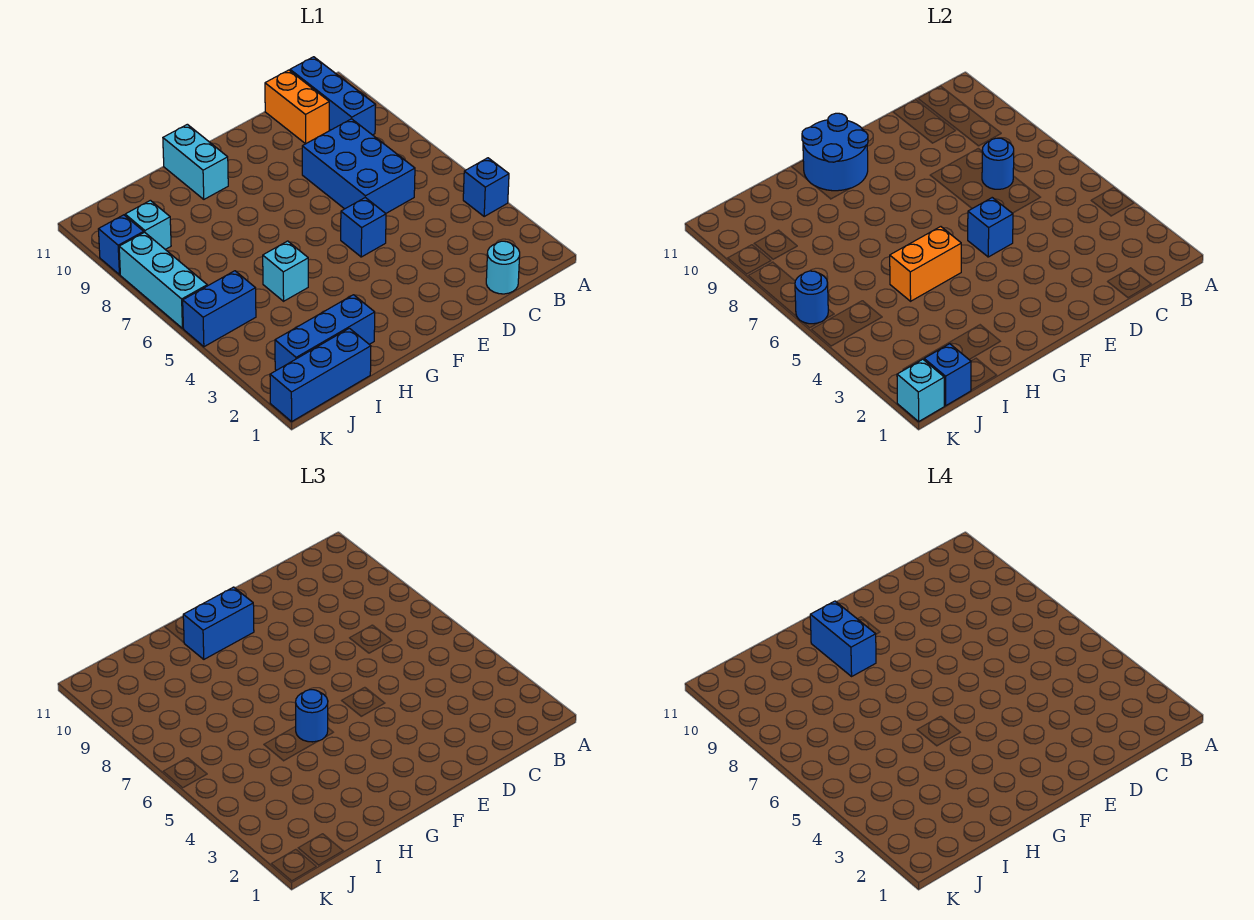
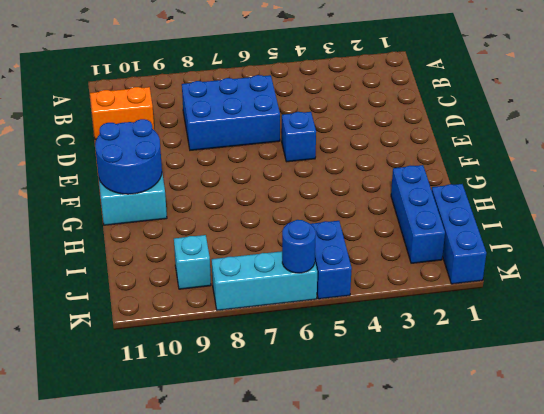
none -> blue brick A4 level 1
none -> blue brick B9:B11 level 1
none -> cyan round brick C1 level 1

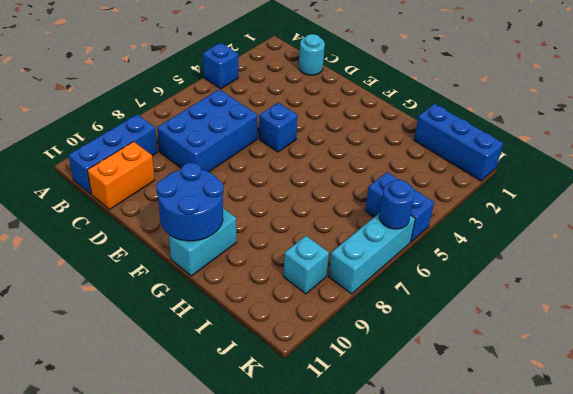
none -> blue brick H2:J2 level 1
none -> cyan brick H5 level 1
none -> blue brick K9 level 1

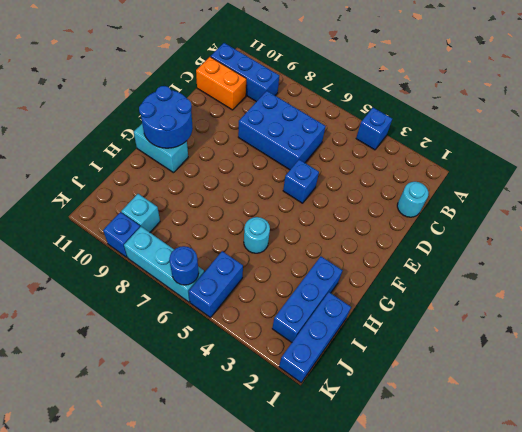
cyan round brick H5 level 1 -> cyan brick H5 level 1
none -> blue round brick C7 level 2
none -> blue brick E5 level 2
none -> orange brick G5:H5 level 2

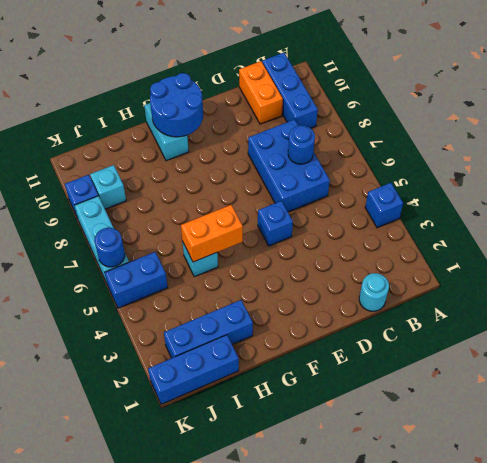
none -> blue brick E5 level 2
none -> blue brick J1 level 2
none -> cyan brick K1 level 2

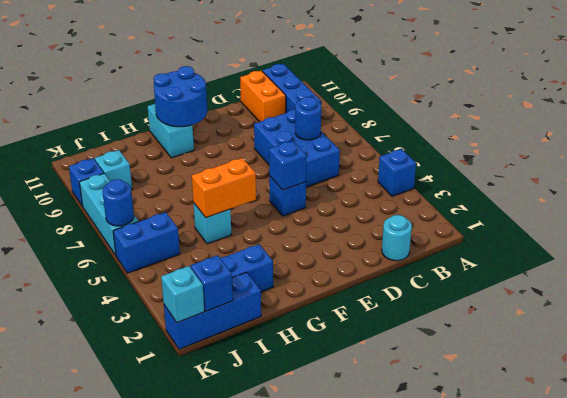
none -> blue brick F10:G10 level 3
none -> blue round brick G5 level 3
none -> blue brick G9:G10 level 4

